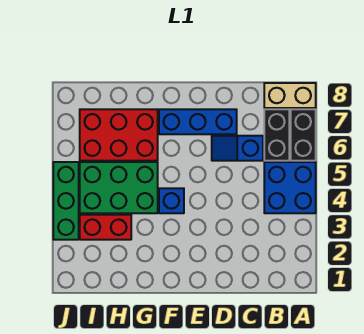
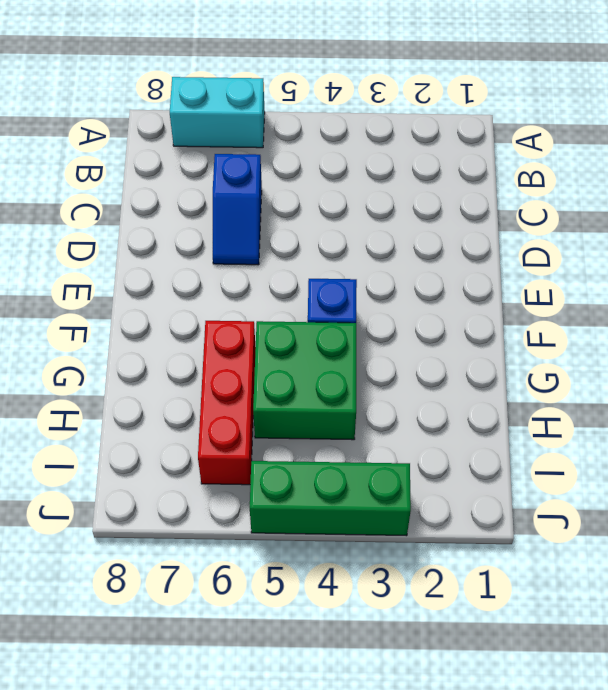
cyan brick A6:A7 level 1 -> black brick A6:A7 level 1
green brick G4:H5 level 1 -> green brick G4:I5 level 1
red brick G6:I6 level 1 -> red brick G6:I7 level 1
none -> blue brick A4:B5 level 1
none -> tan brick A8:B8 level 1

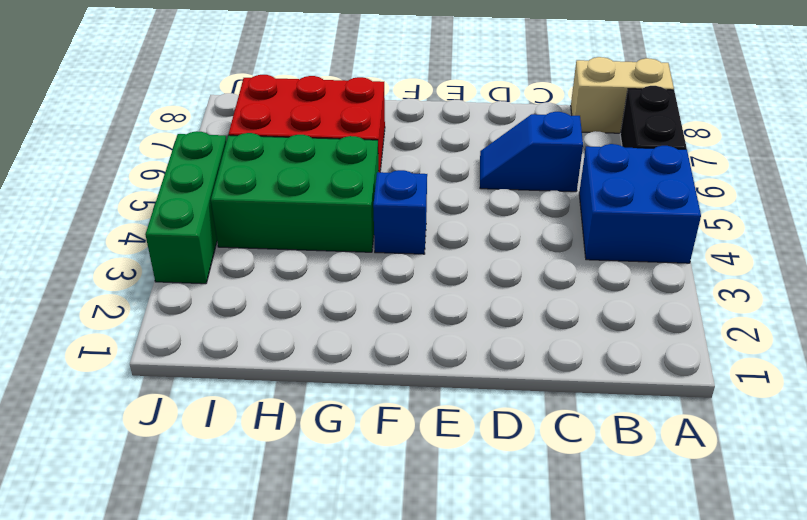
none -> black brick B6:B7 level 1
none -> blue brick D7:F7 level 1

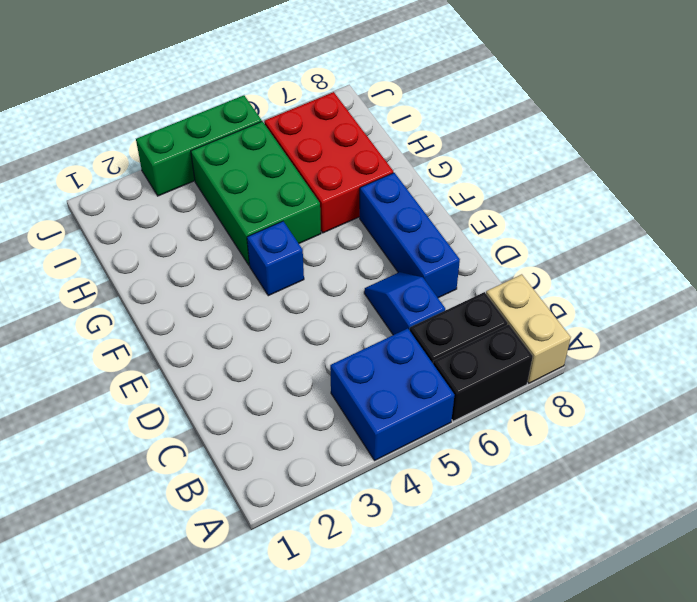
none -> red brick H3:I3 level 1

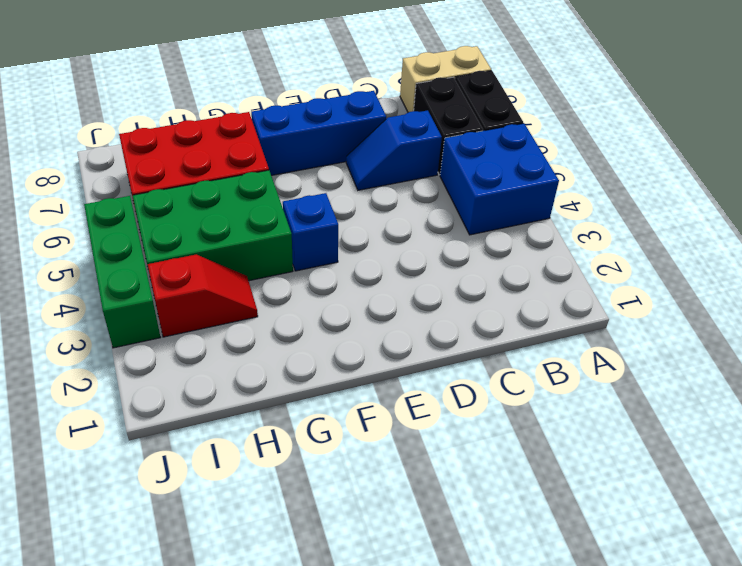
red slope H3:I3 level 1 top I -> red brick H3:I3 level 1

